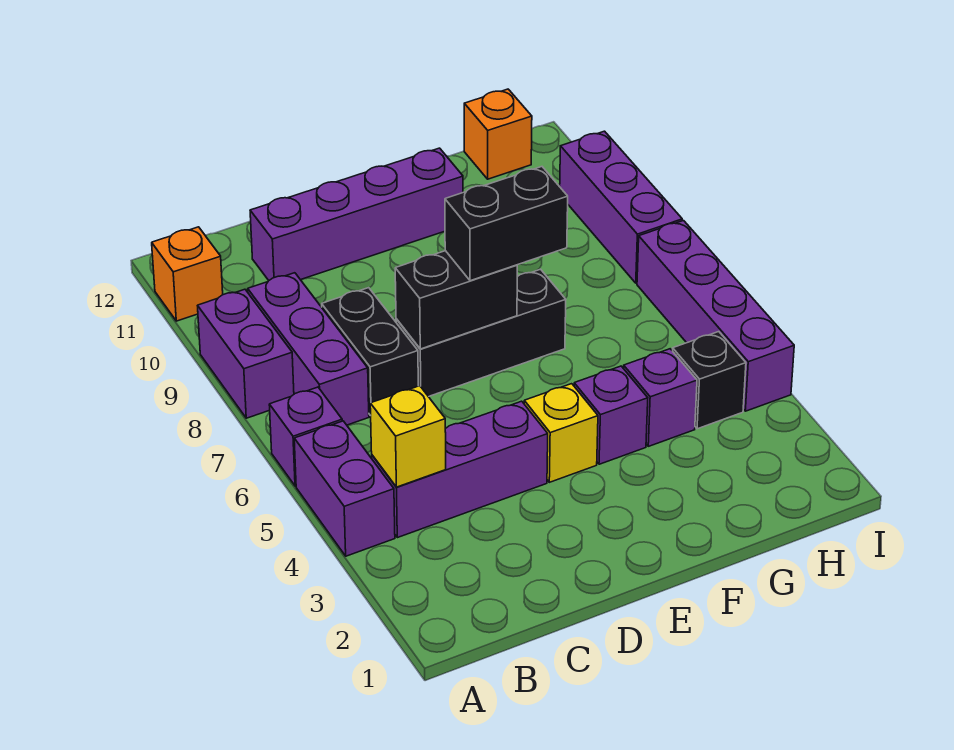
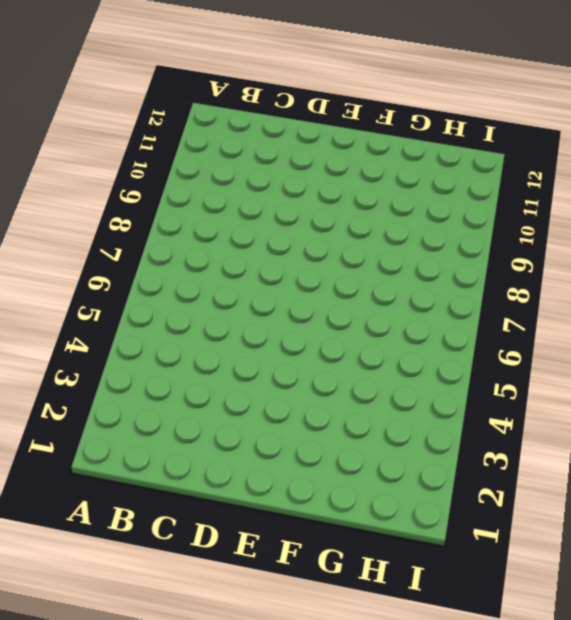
none -> purple brick A4:A5 level 1
none -> purple brick A6 level 1
none -> purple brick A8:A9 level 1

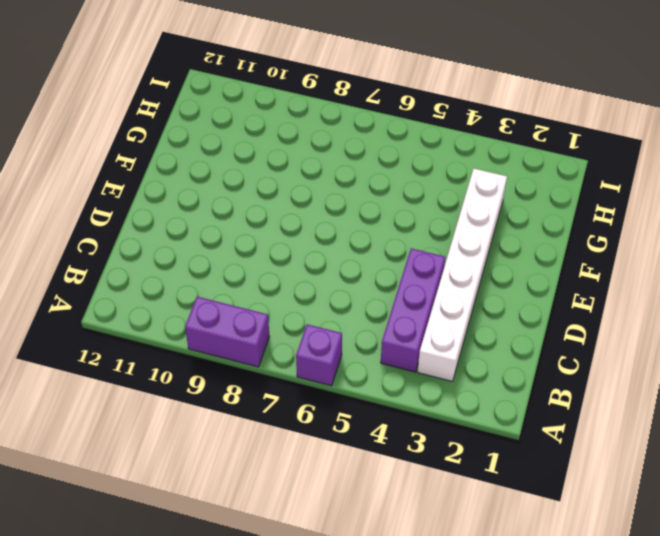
white brick B3:G3 level 1 -> none
none -> purple brick A4:A5 level 1
none -> orange brick A11 level 1
none -> purple brick B7:B9 level 1

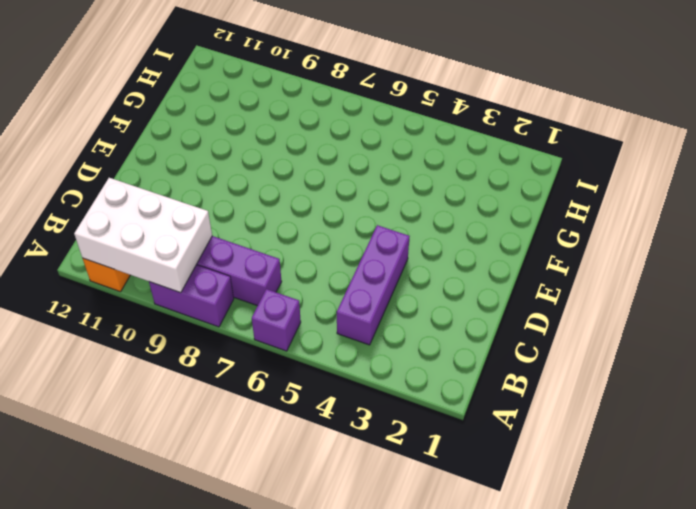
white brick A9:B11 level 2 -> none
none -> purple brick A4:A5 level 1
none -> black brick C7:C8 level 1
none -> purple brick C11:F11 level 1

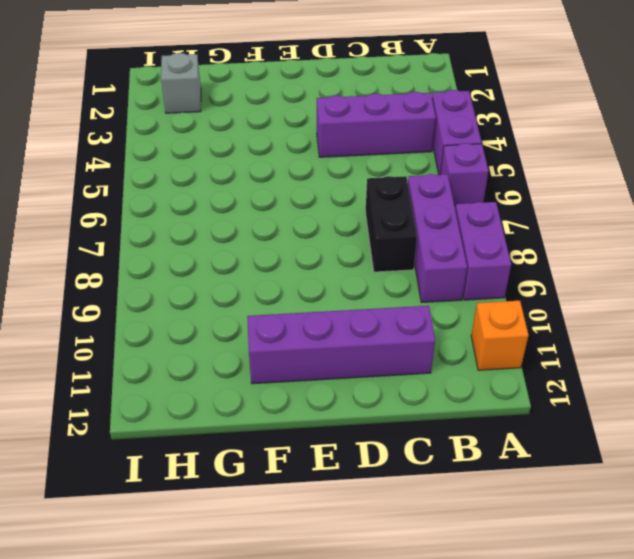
grey brick H2 level 1 -> none
none -> black brick D7:F7 level 1
none -> yellow brick E4 level 1
none -> purple brick F4 level 1

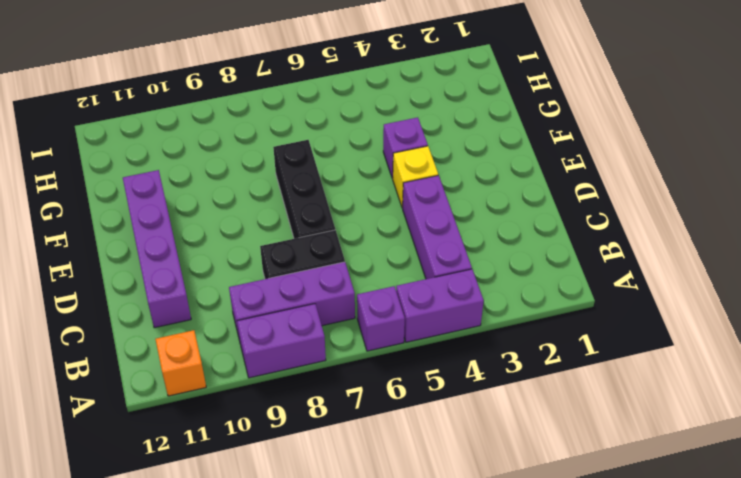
none -> purple brick G4 level 1
none -> black brick H4 level 1
none -> orange brick H12 level 1

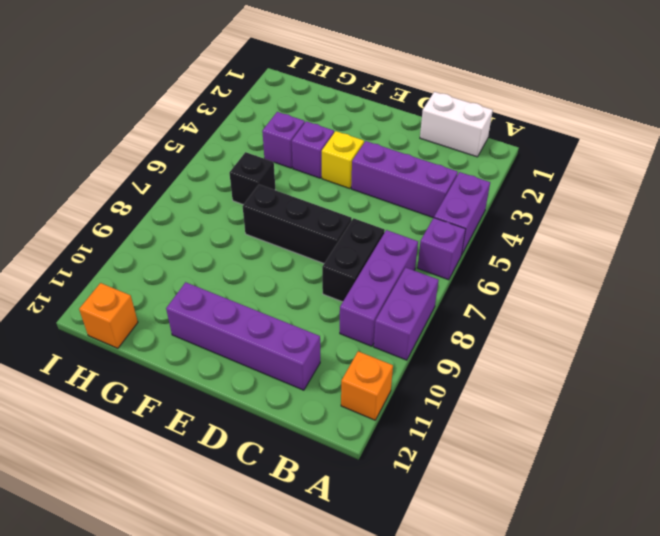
white brick B1:C1 level 1 -> none
black brick G6 level 1 -> black brick H4 level 1
none -> purple brick I4:I7 level 1
none -> purple brick I8:I10 level 1
none -> yellow brick B4 level 2

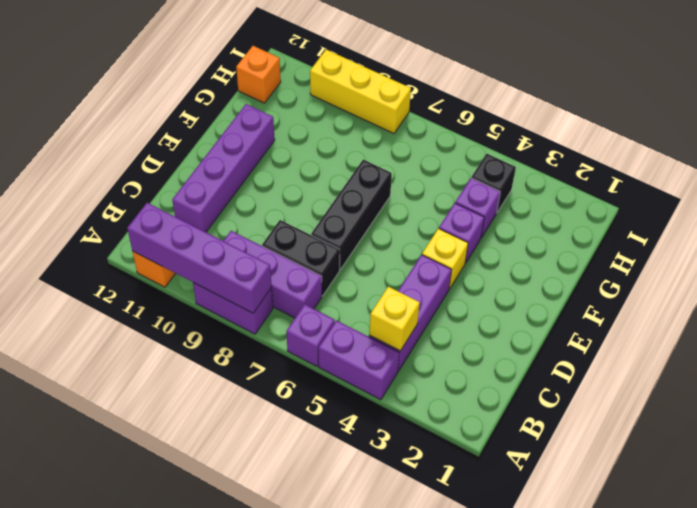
purple brick A8:A11 level 2 -> purple brick I4:I7 level 1
yellow brick I8:I10 level 1 -> purple brick I8:I10 level 1
none -> black brick D7:E7 level 2
none -> black brick E7:F7 level 3

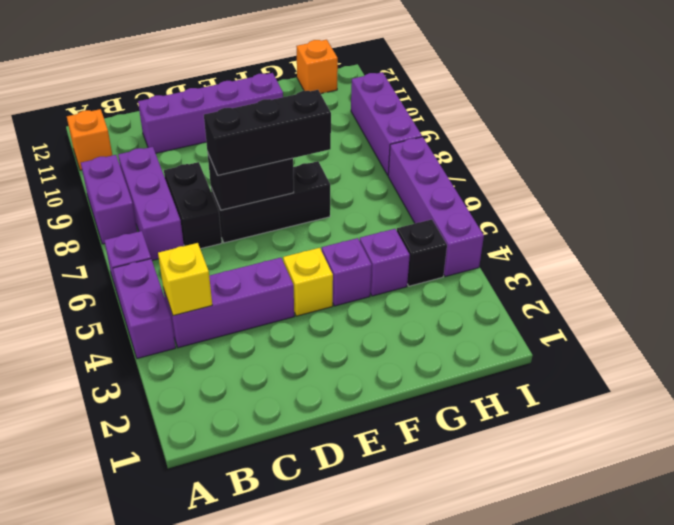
black brick D7:F7 level 3 -> black brick E7:F7 level 3

